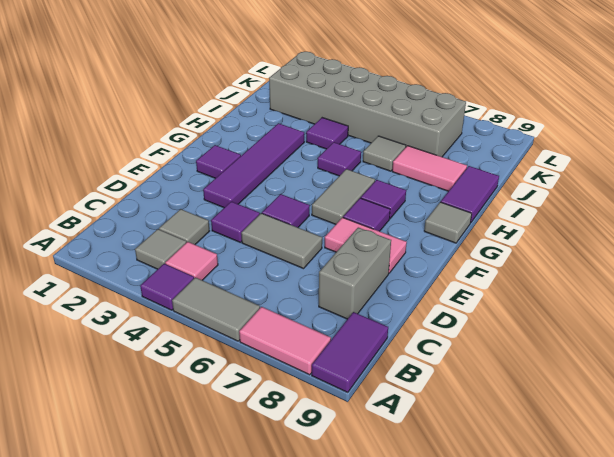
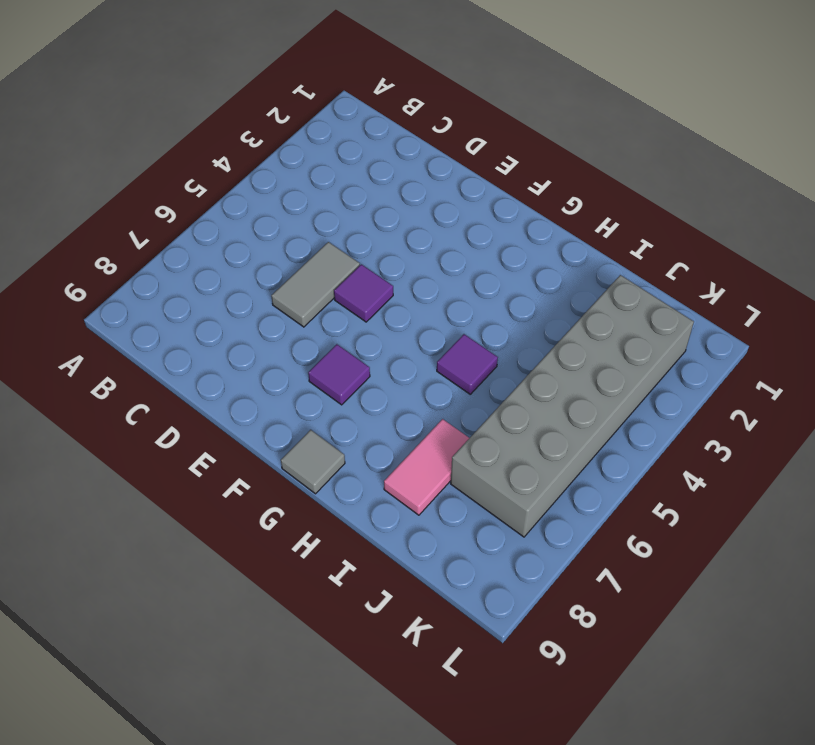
none -> purple tile A4 level 1
none -> grey tile A5:A6 level 1
none -> pink tile A7:A8 level 1

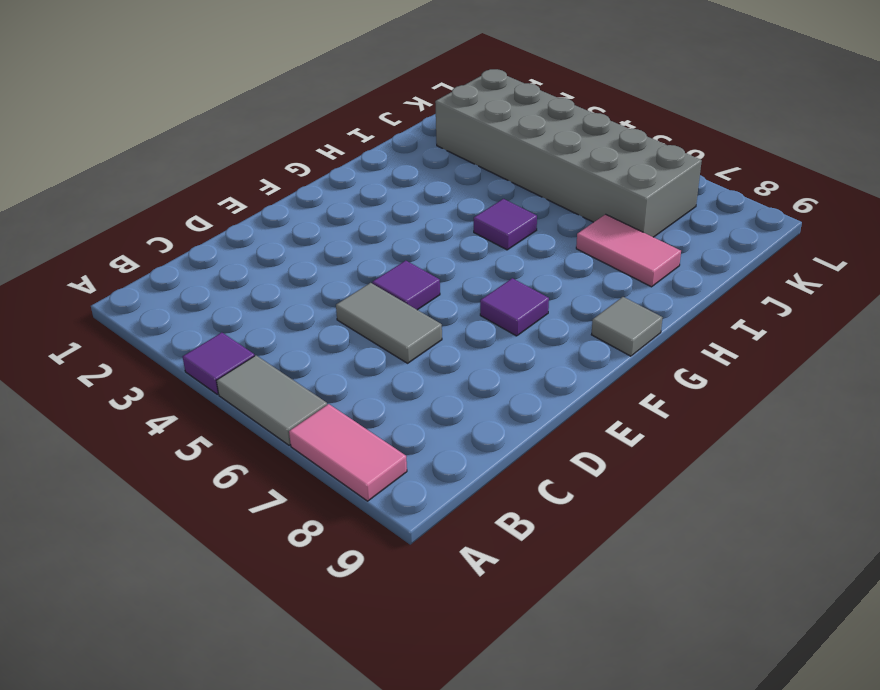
none -> purple tile A9:B9 level 1
none -> grey tile B3 level 1
none -> pink tile B4 level 1

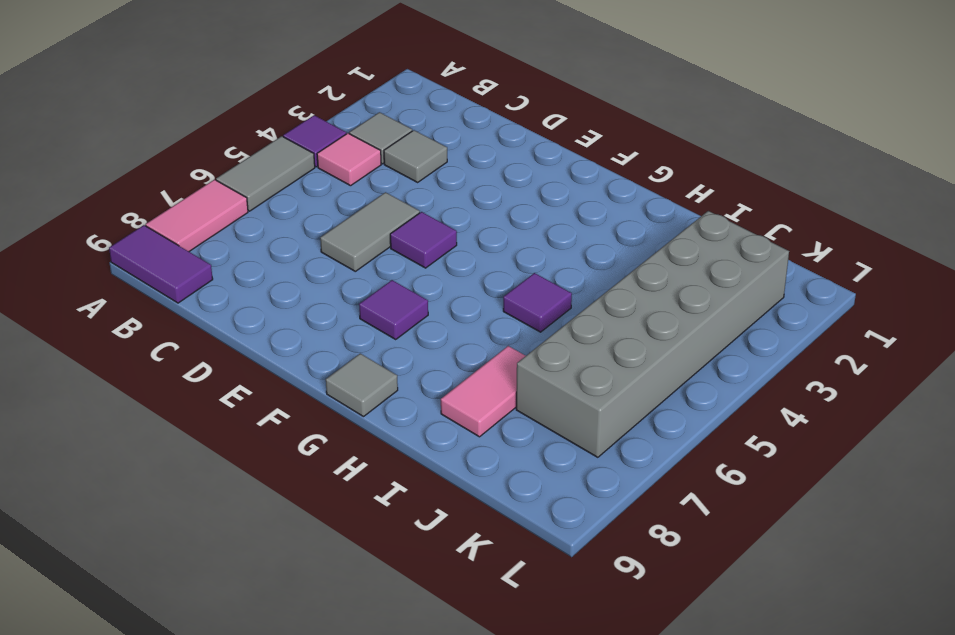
none -> grey brick C8:D8 level 1
none -> purple tile D4 level 1
none -> purple tile E3:H3 level 1

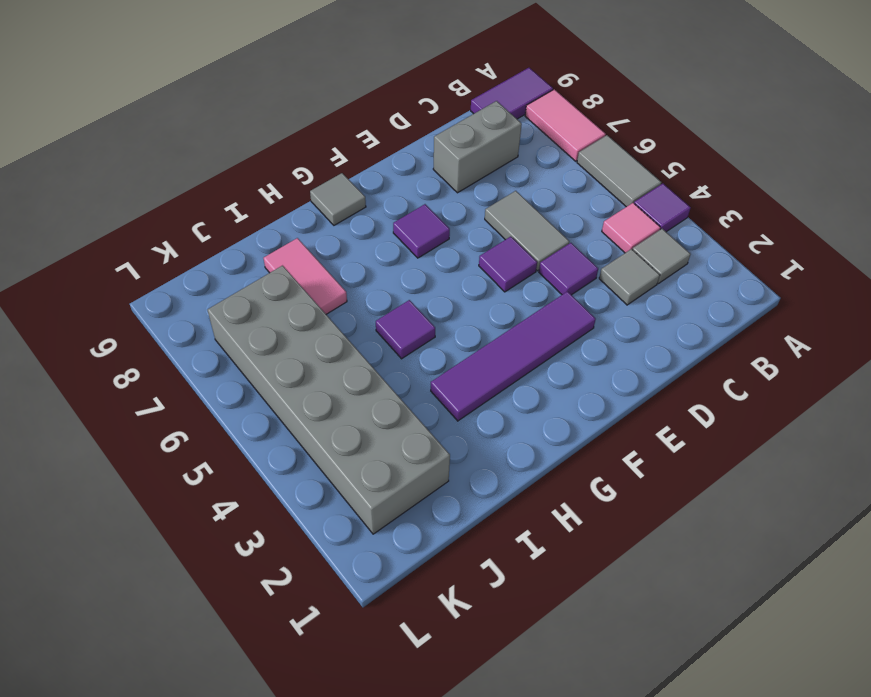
none -> pink tile E7:E8 level 1
none -> purple tile F2 level 1
none -> grey tile F6:G6 level 1

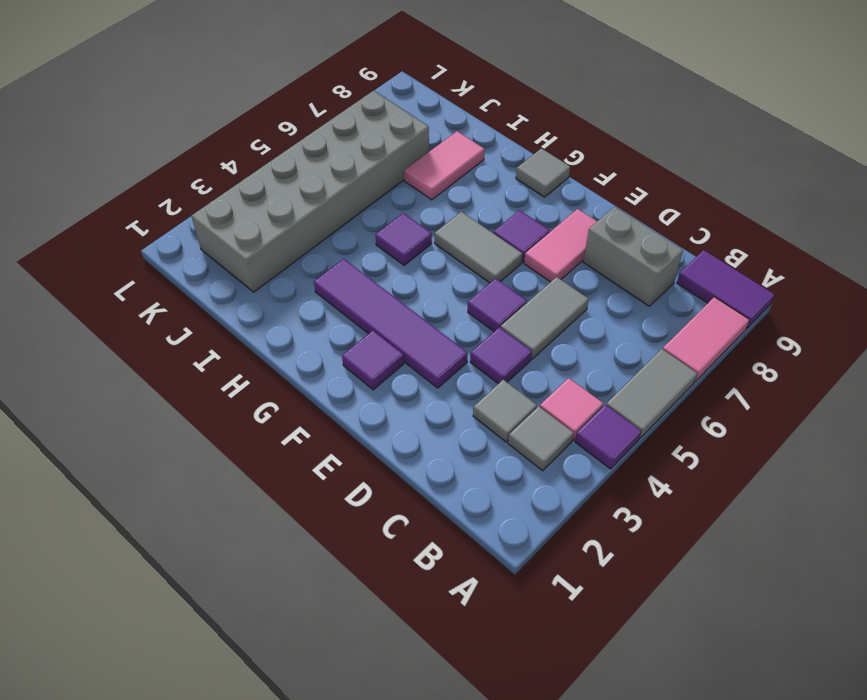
none -> purple tile G7 level 1
none -> purple tile H9:I9 level 1
none -> purple tile I4 level 1

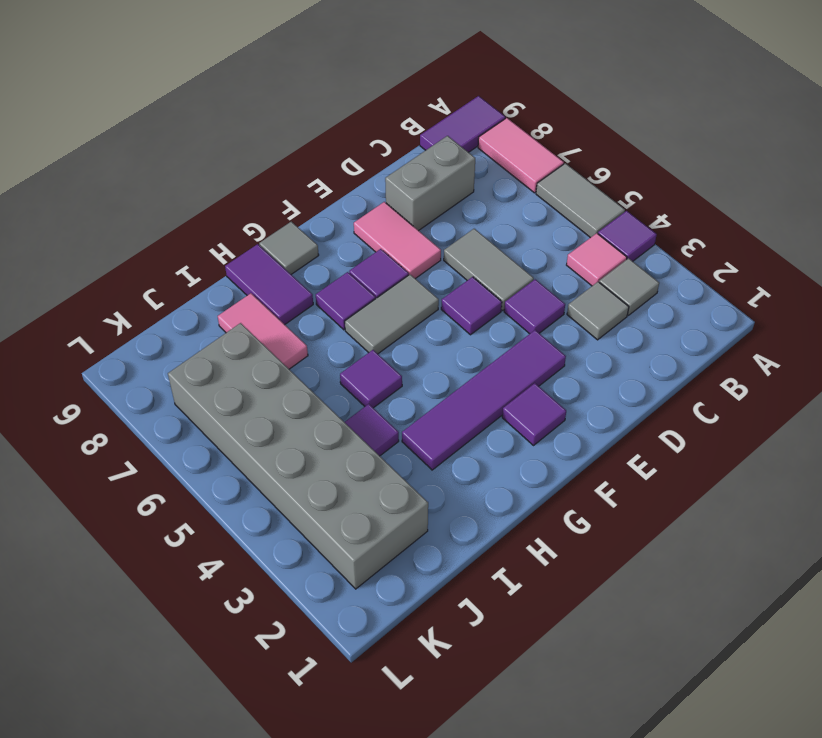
purple tile H8:H9 level 1 -> purple tile H9:I9 level 1
none -> grey tile I6 level 1

